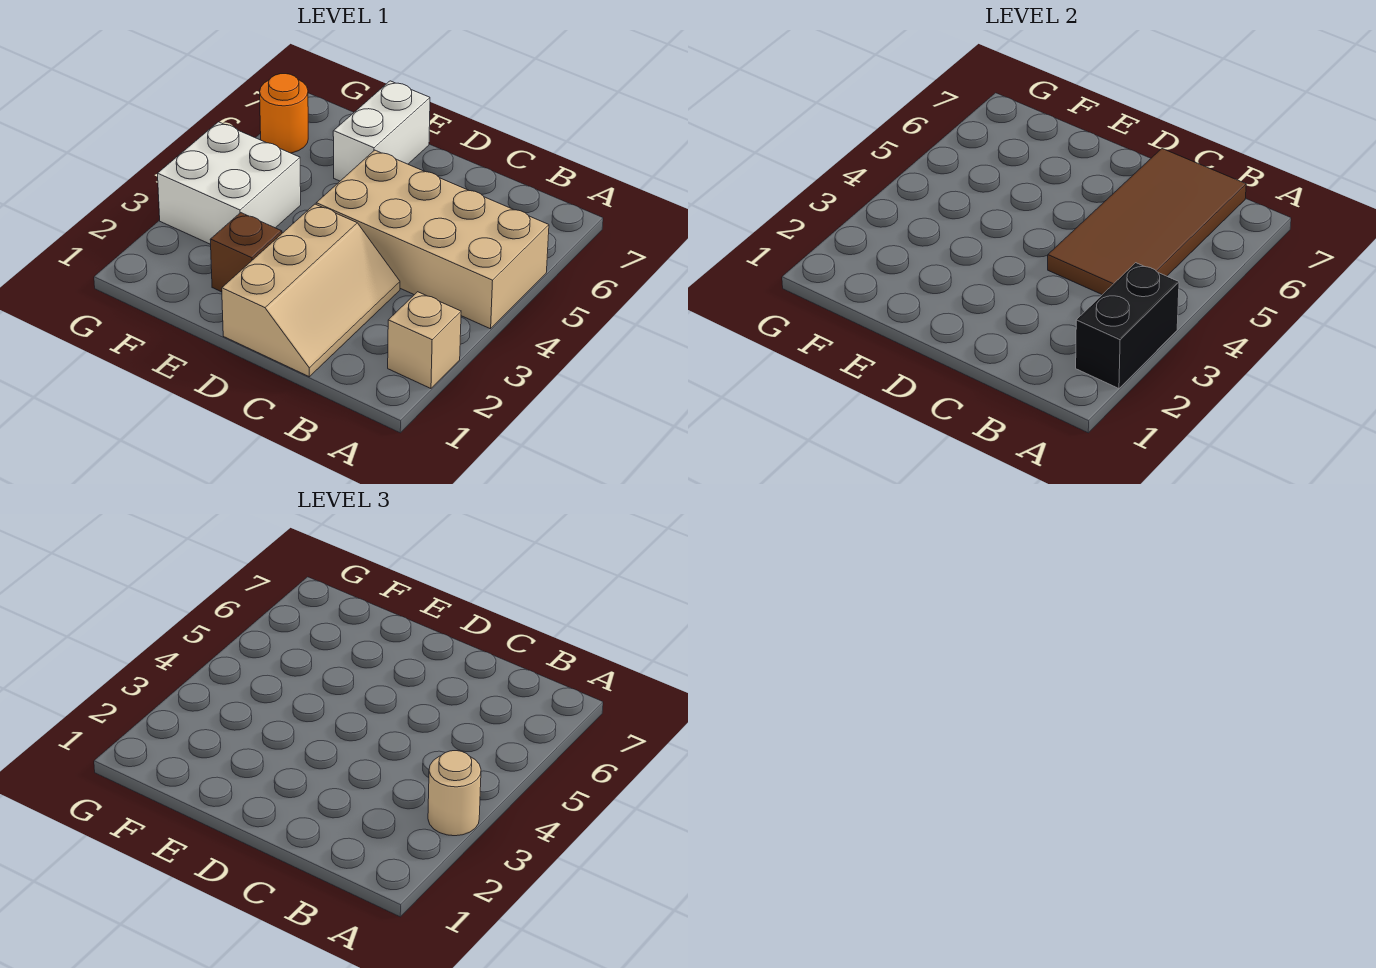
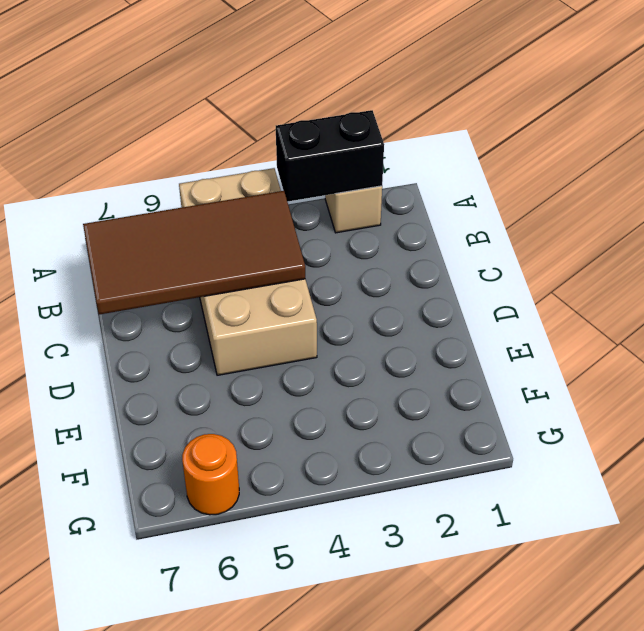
none -> tan slope C1:D3 level 1 top D
none -> brown brick E2 level 1

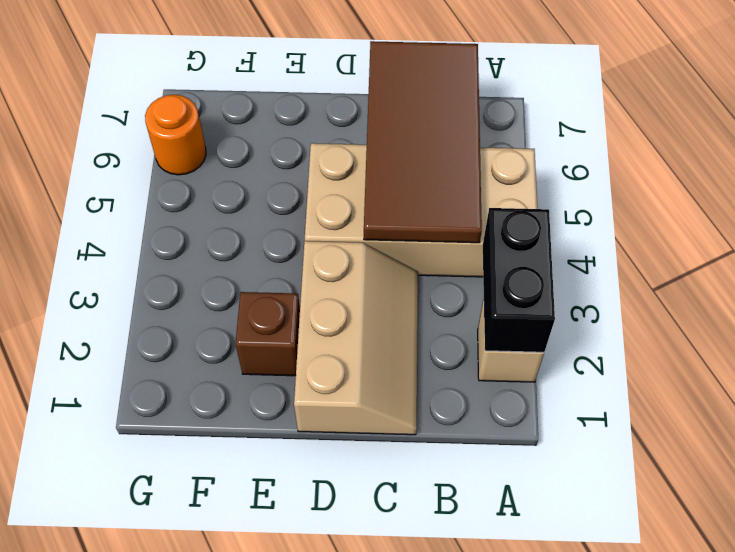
none -> white brick E6:E7 level 1
none -> white brick F3:G4 level 1

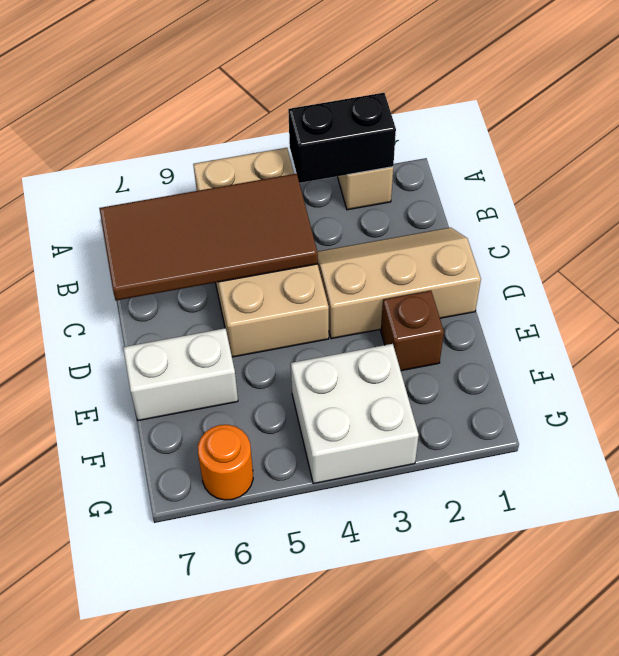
none -> tan round brick A3 level 3

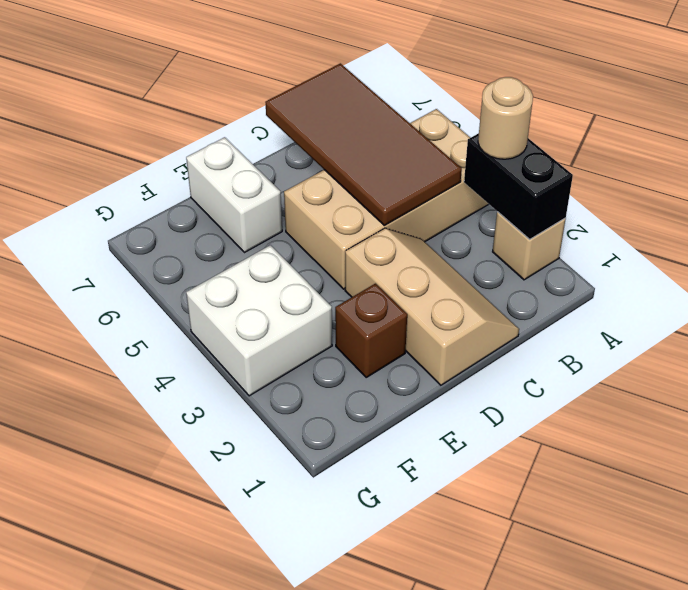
none -> orange round brick G6 level 1

